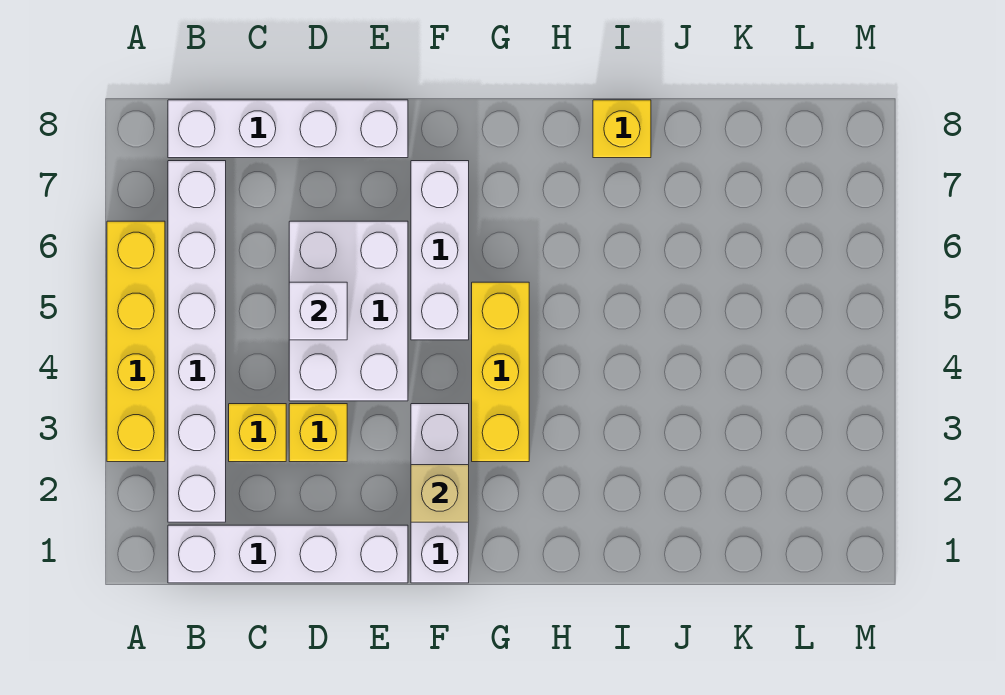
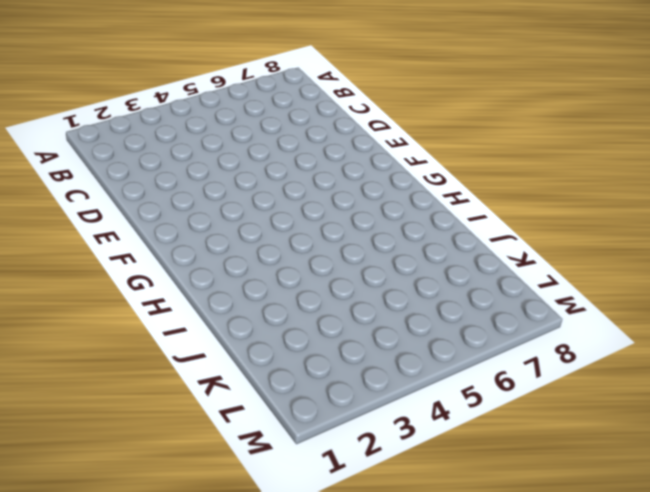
none -> yellow brick A3:A6 level 1
none -> white brick B1:E1 level 1
none -> white brick B2:B7 level 1

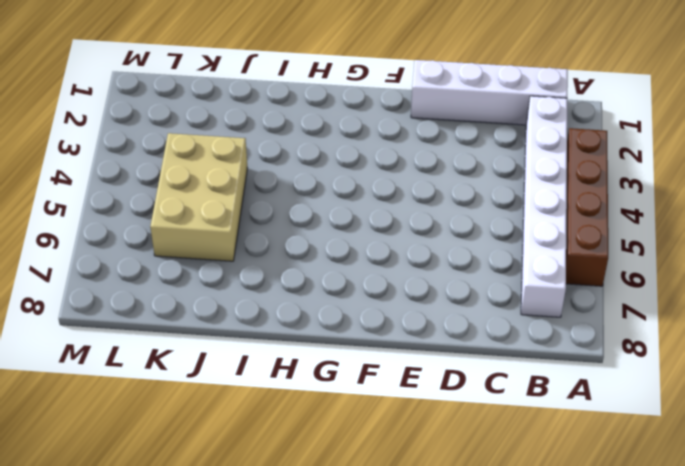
brown brick A3:A6 level 1 -> yellow brick A3:A6 level 1
tan brick J4:K6 level 1 -> none
none -> white brick B8:E8 level 1
none -> yellow brick C3 level 1
none -> yellow brick D3 level 1

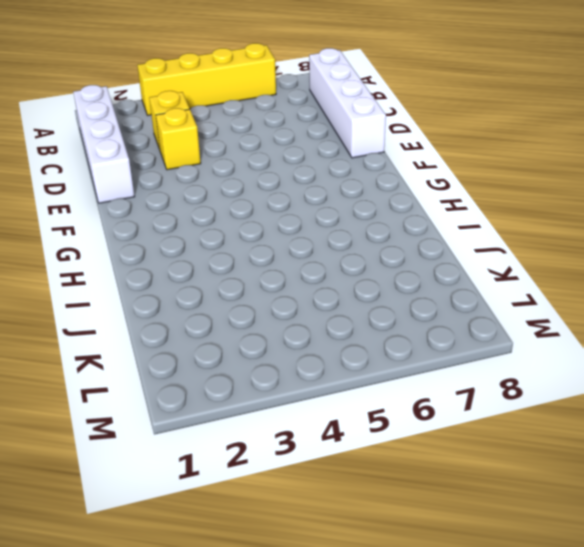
none -> white brick B2:B7 level 1
none -> white brick D4:E6 level 1
none -> white brick F1:F3 level 1

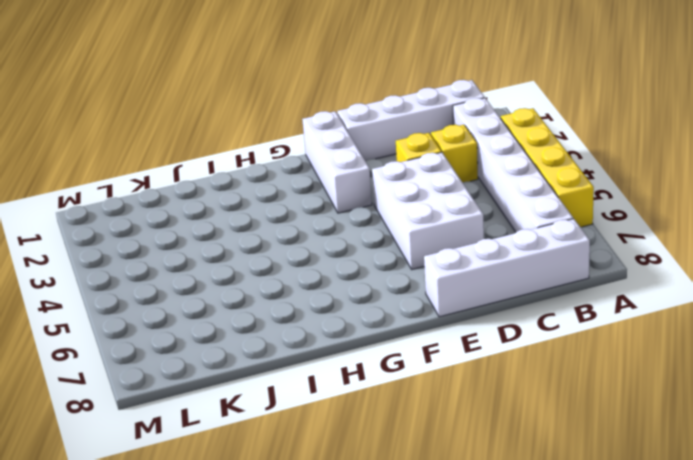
none -> white brick F5:F7 level 1
none -> yellow brick G3:G5 level 1
none -> yellow brick I8 level 1

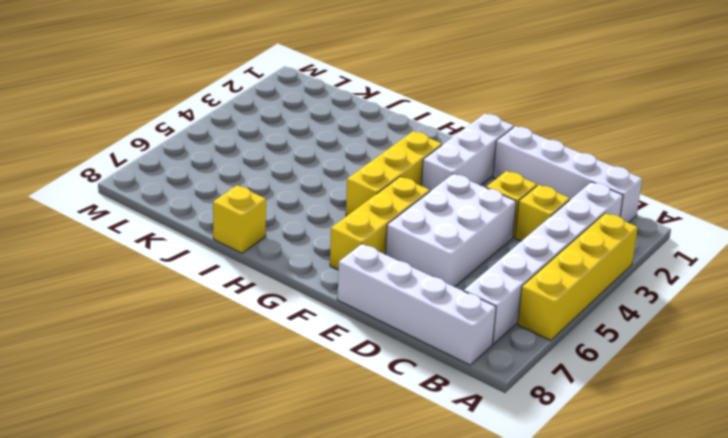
yellow brick F5:F7 level 1 -> white brick F5:F7 level 1
none -> white brick D5 level 2
none -> tan brick F2 level 2

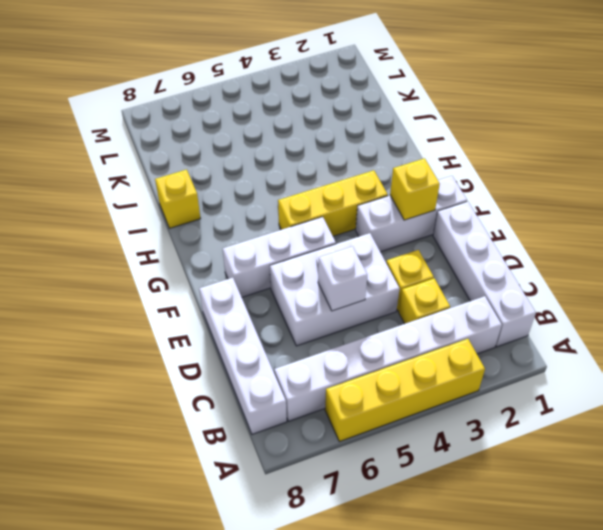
yellow brick F2 level 2 -> tan brick F2 level 2

